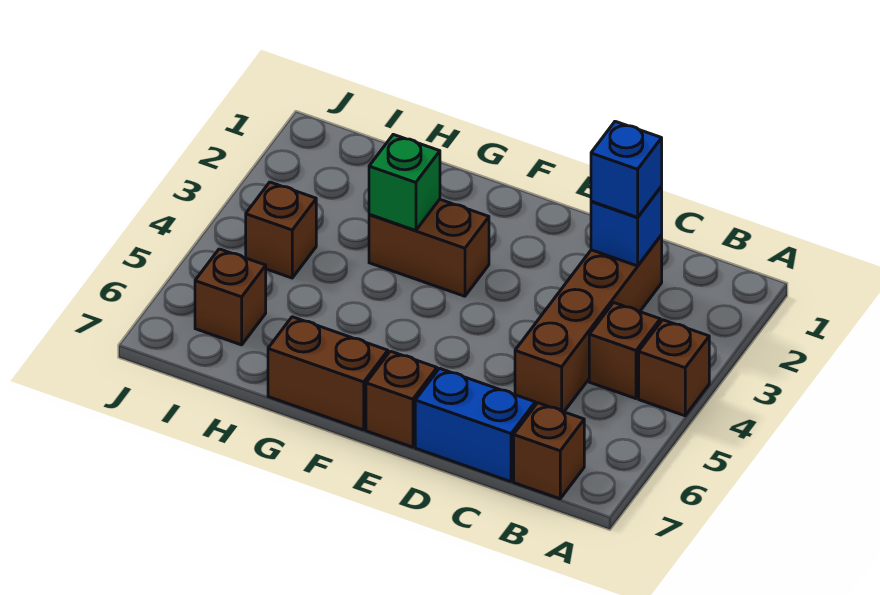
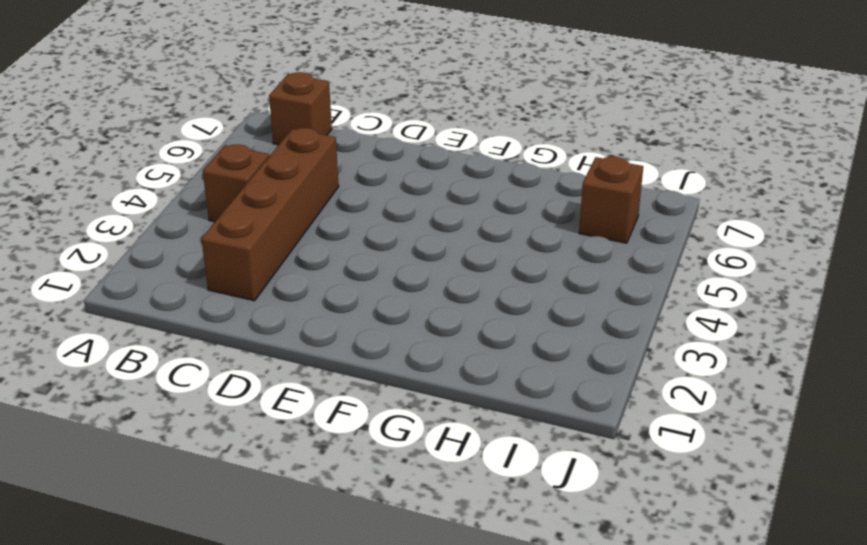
none -> brown brick A4 level 1
none -> blue brick C7:D7 level 1
none -> brown brick E7 level 1

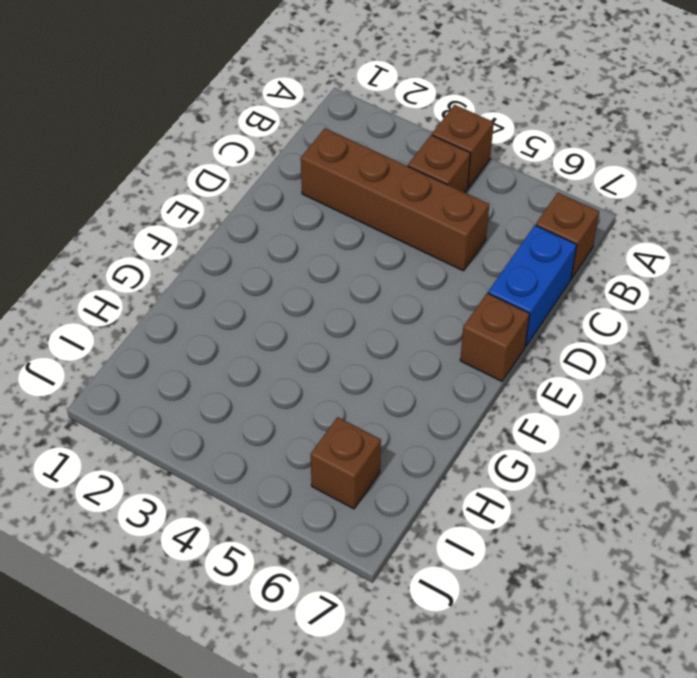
none -> brown brick F3:G3 level 1
none -> brown brick F7:G7 level 1
none -> brown brick I4 level 1

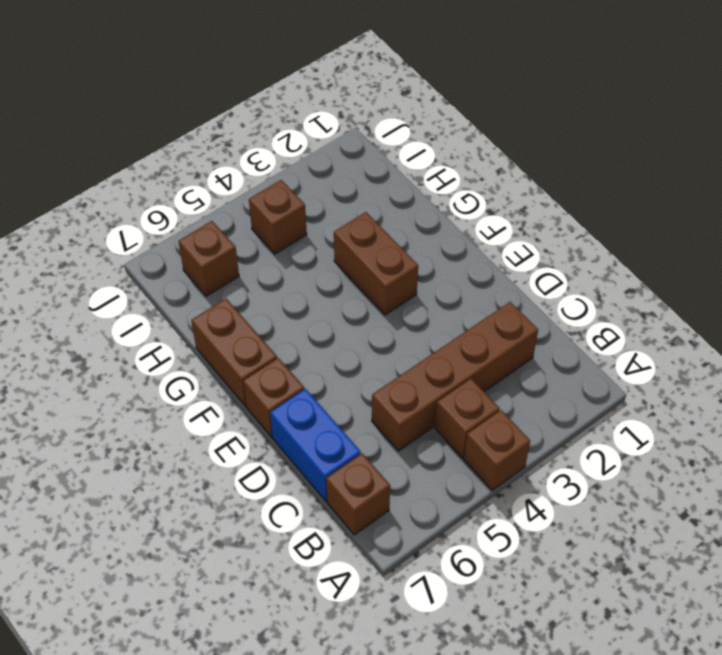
none -> blue brick C2 level 2
none -> green brick G3 level 2
none -> blue brick C2 level 3

